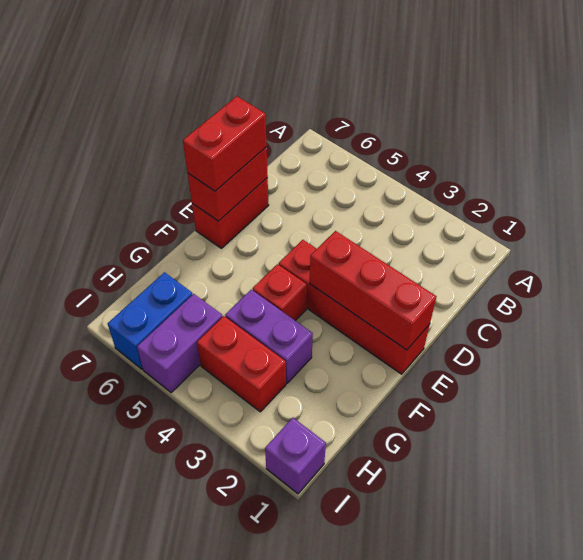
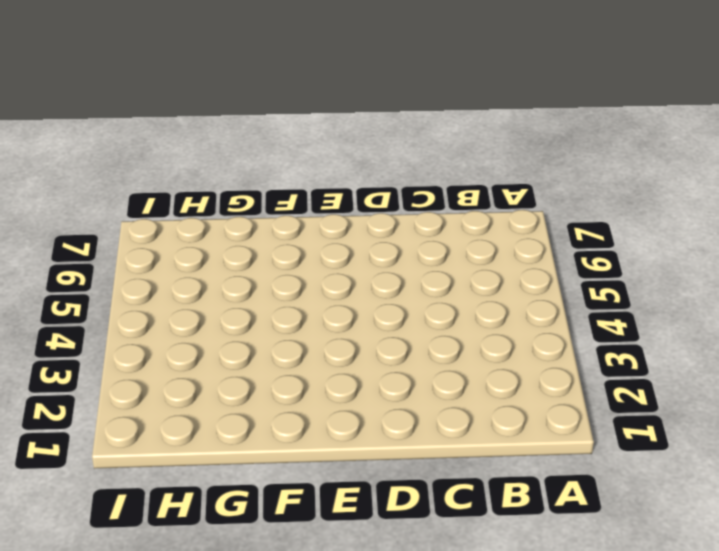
none -> red brick D7:E7 level 1
none -> red brick E1:E4 level 1

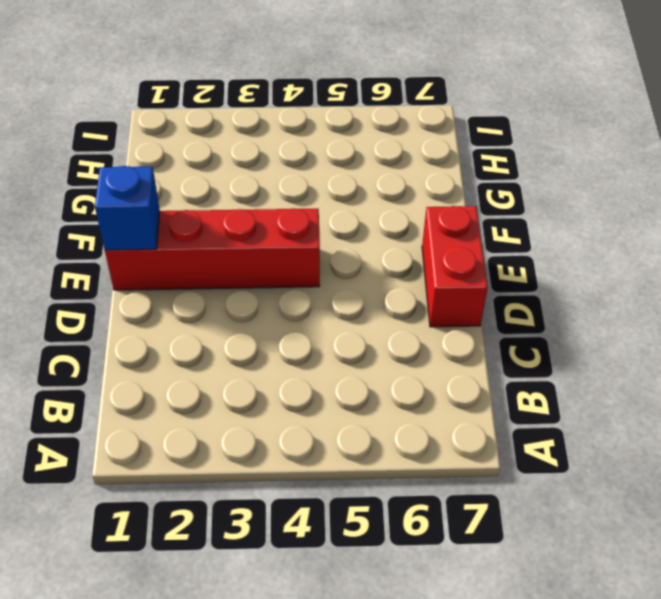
blue brick E1 level 2 -> red brick E1:E3 level 2
none -> red brick F4 level 1
none -> purple brick G3:G4 level 1

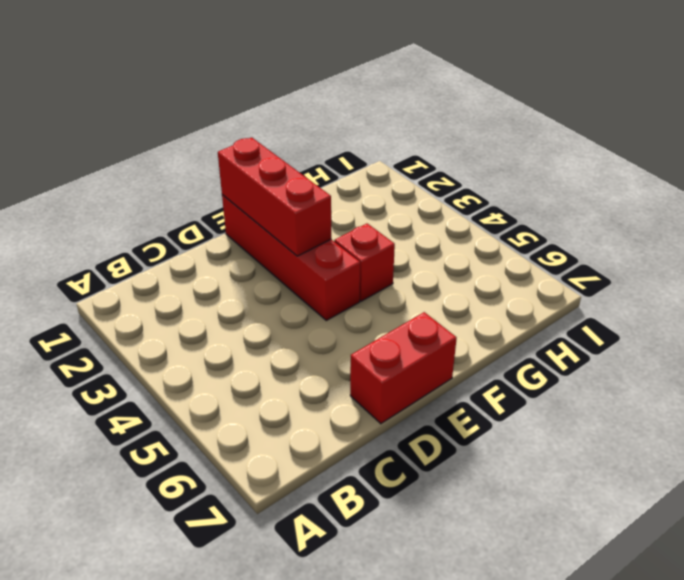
none -> purple brick G3:G4 level 1
none -> red brick H3:H4 level 1

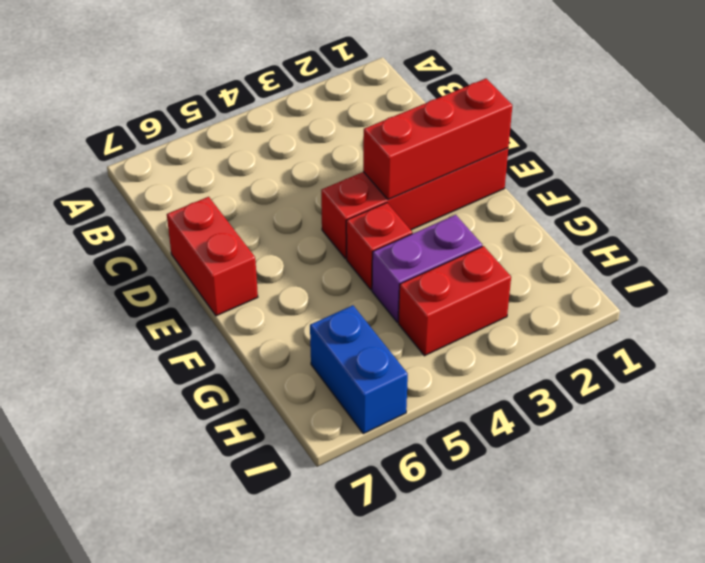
none -> purple brick H5:I5 level 1
none -> purple brick I1 level 1

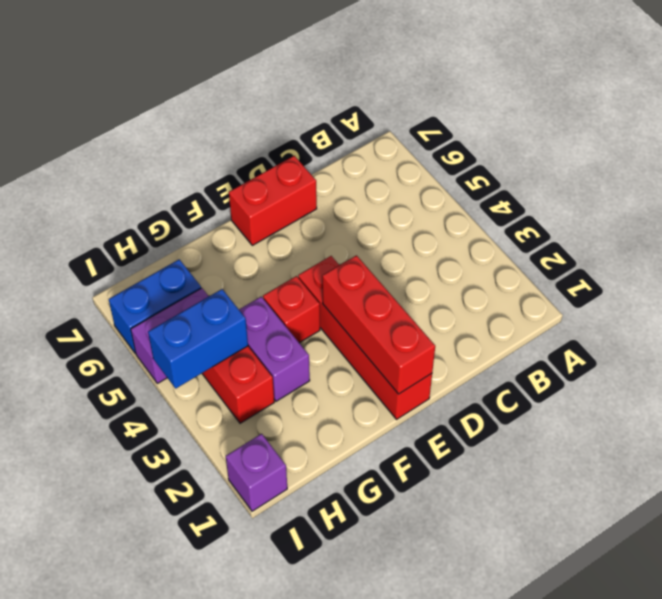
blue brick H4:I4 level 2 -> none
none -> red brick D7:E7 level 2
none -> red brick D7:E7 level 3

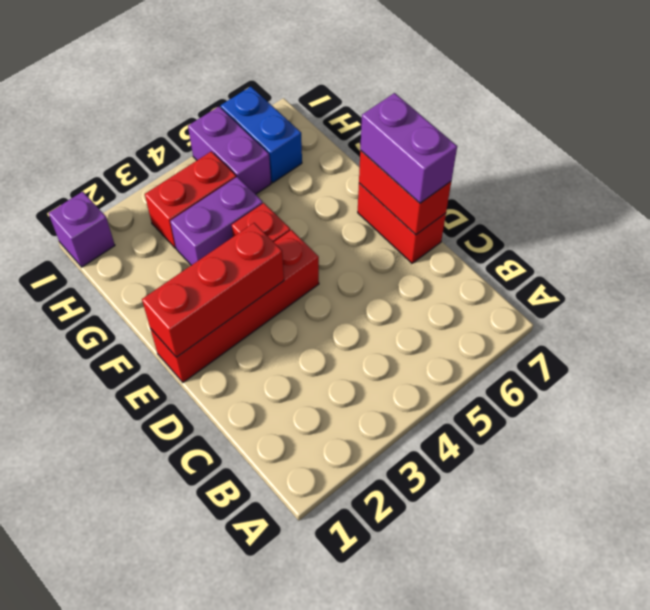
purple brick D7:E7 level 3 -> red brick D7:E7 level 3

